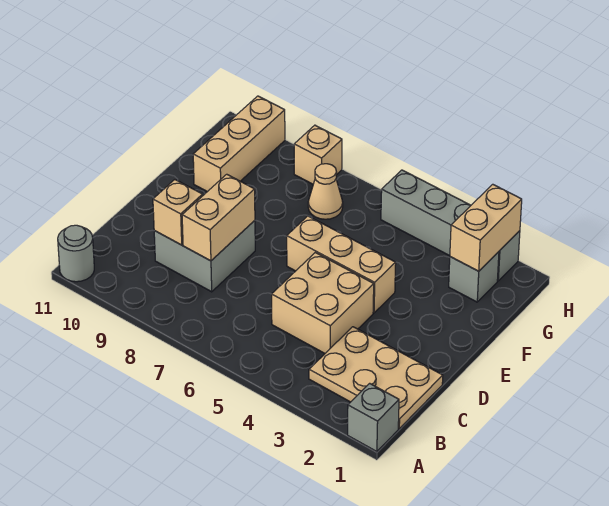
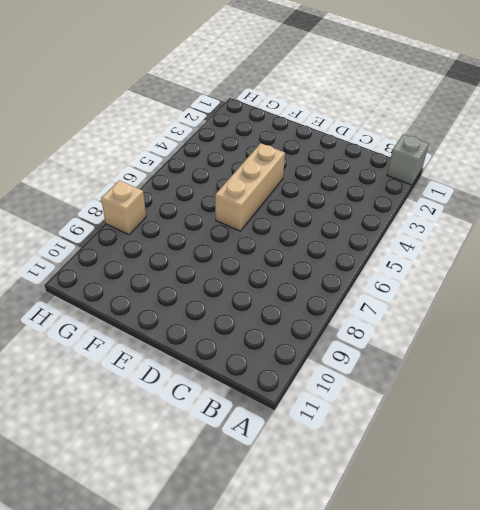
none -> grey round brick A11 level 1
none -> tan plate B1:C3 level 1
none -> tan brick C4:D5 level 1

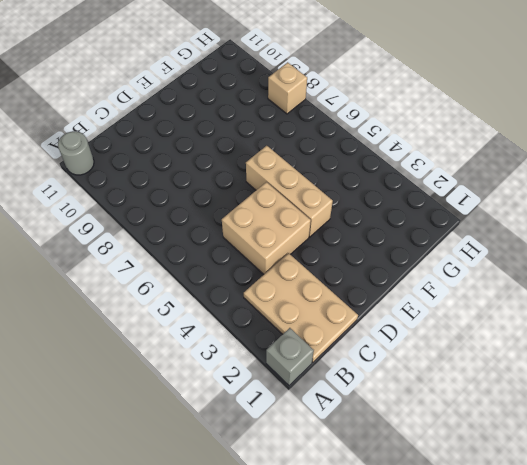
none -> grey brick C8:D9 level 1
none -> tan brick F10:H10 level 1
none -> grey brick G2 level 1

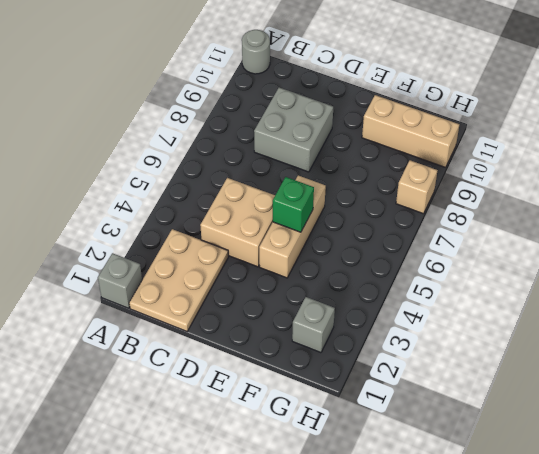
green brick E5 level 2 -> none
none -> tan cone G7 level 1
none -> grey brick H2:H5 level 1
none -> tan brick C8:D8 level 2

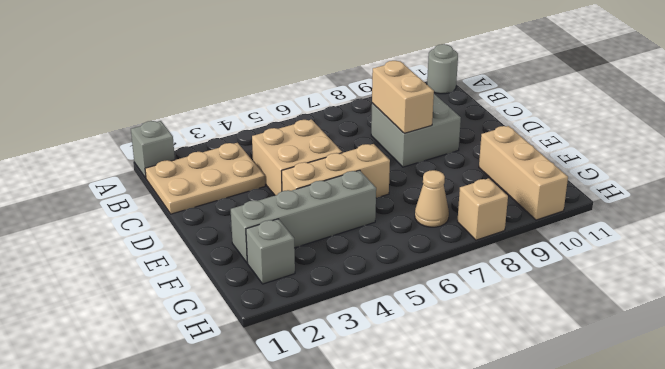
grey brick F2:F5 level 1 -> grey brick H2:H5 level 1
none -> tan brick C9 level 2
none -> tan brick G2:H2 level 2

